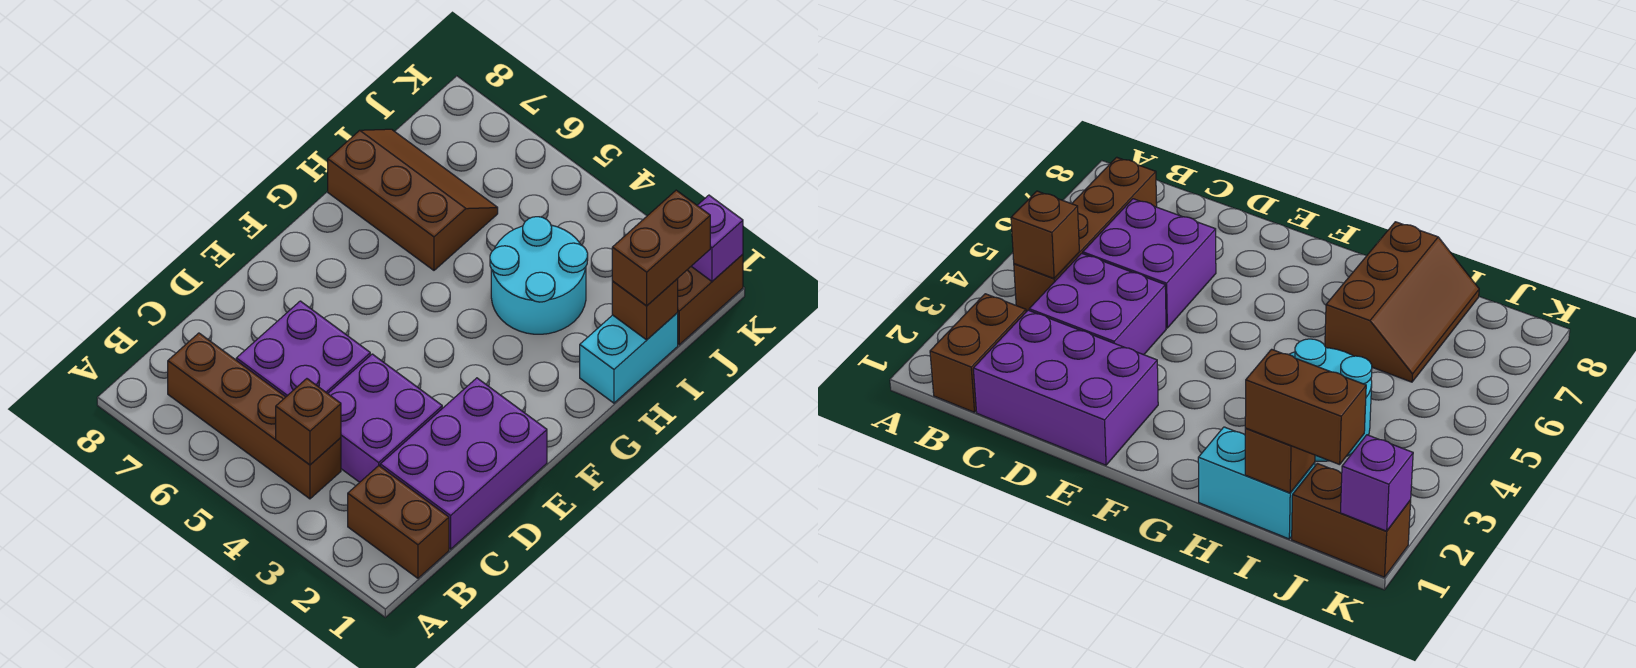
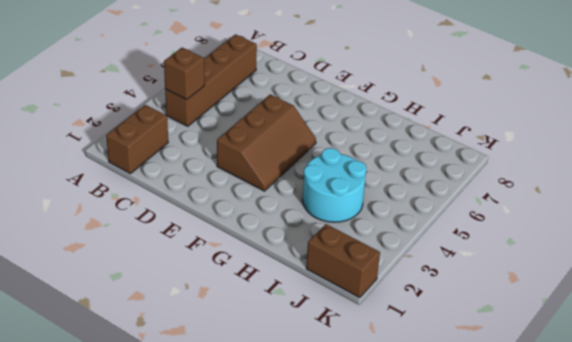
brown slope E3:F5 level 1 top E -> brown slope H6:I8 level 1 top H
none -> purple brick C1:E2 level 1
none -> purple brick C3:D4 level 1
none -> purple brick C5:D6 level 1

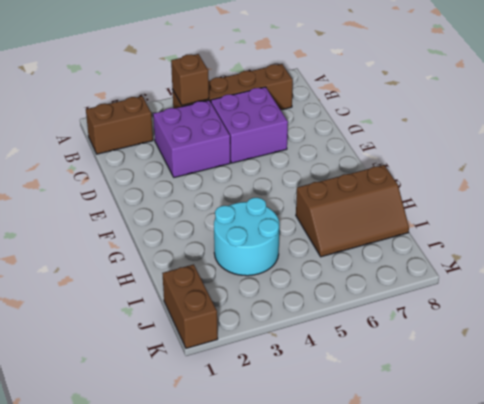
none -> purple brick C1:E2 level 1
none -> cyan brick H1:I1 level 1
none -> brown brick I1 level 2

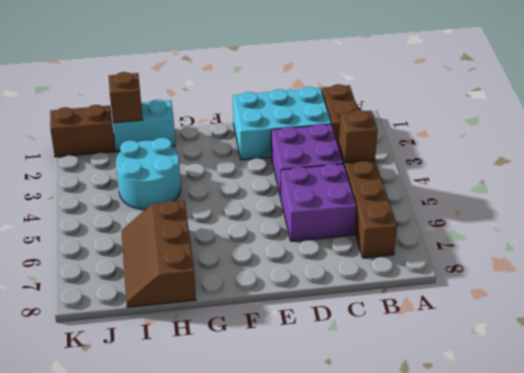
cyan brick C1:E2 level 1 -> purple brick C1:E2 level 1
none -> purple brick K1 level 2
none -> brown brick I1:J1 level 3

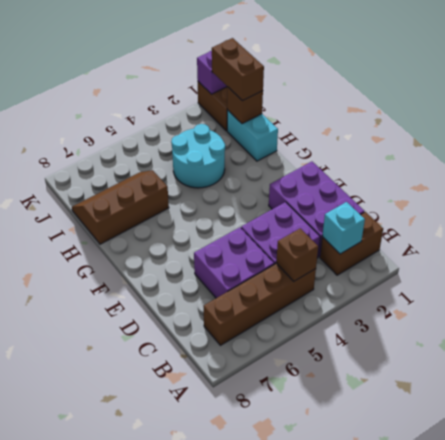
cyan brick B2 level 2 -> none

